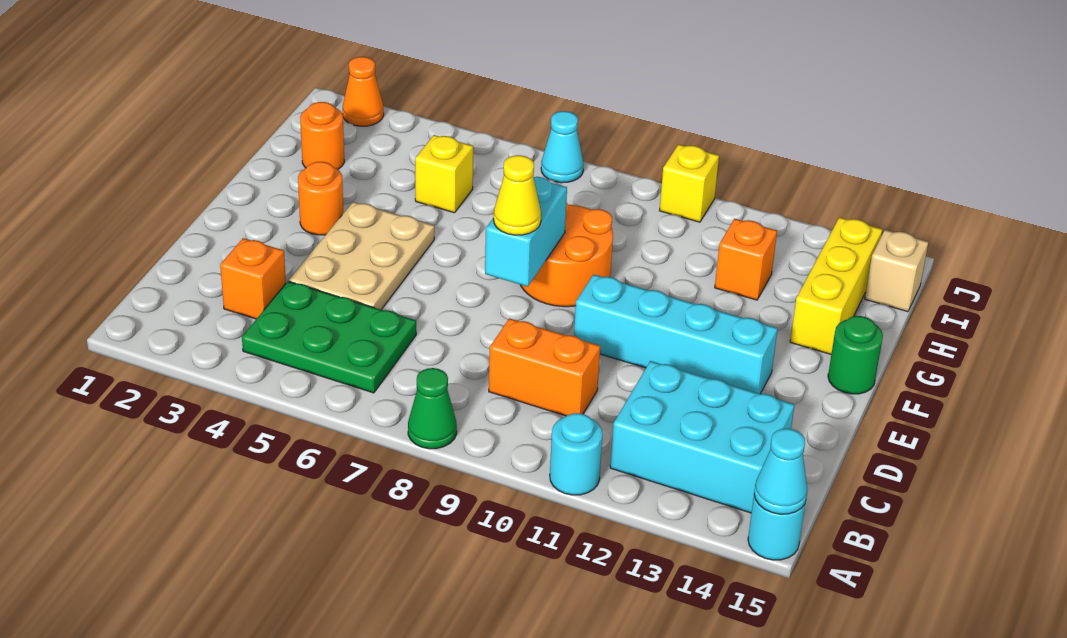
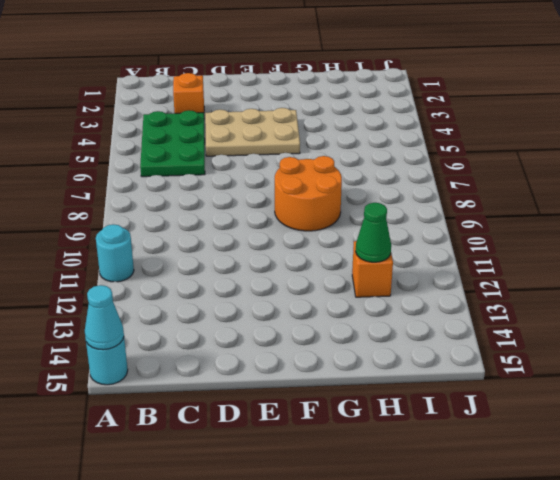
green cone H12 level 2 -> green cone A8 level 1
none -> cyan brick B12:C14 level 1
none -> orange brick C9:C10 level 1
none -> cyan brick E10:E13 level 1

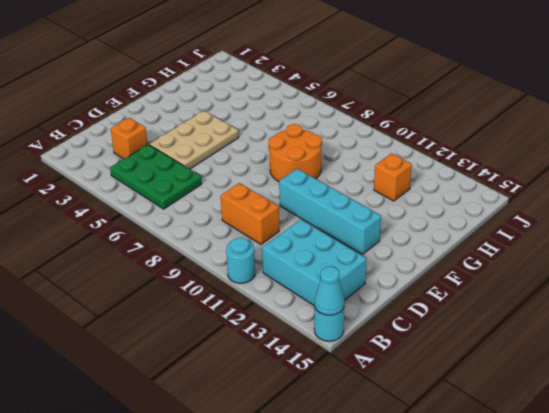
none -> green cone A8 level 1
none -> orange round brick F3 level 1
none -> green round brick F15 level 1

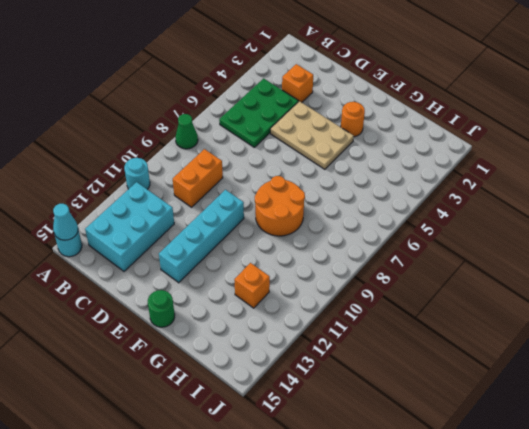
none -> yellow brick G14:I14 level 1
none -> orange round brick H2 level 1
none -> yellow brick H5 level 1

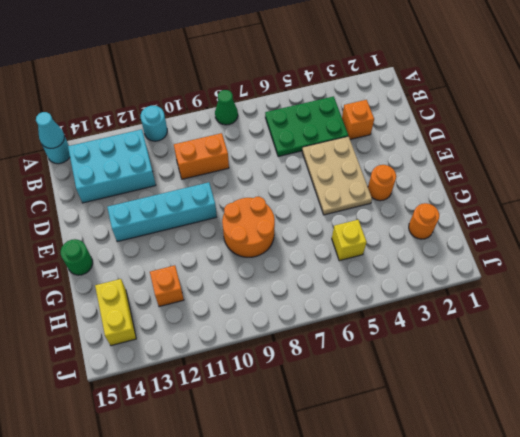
yellow brick H14:I14 level 1 -> yellow brick G14:I14 level 1
none -> tan brick I15 level 1
none -> orange cone J2 level 1
none -> cyan cone J7 level 1

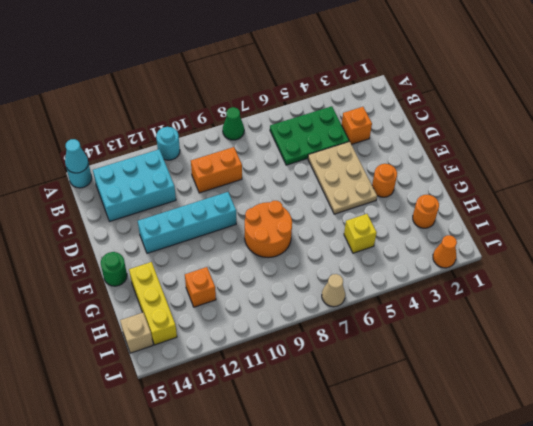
tan cone J7 level 1 -> cyan cone J7 level 1
none -> yellow brick J10 level 1
none -> cyan brick E8:F8 level 2
none -> yellow cone E8 level 3

